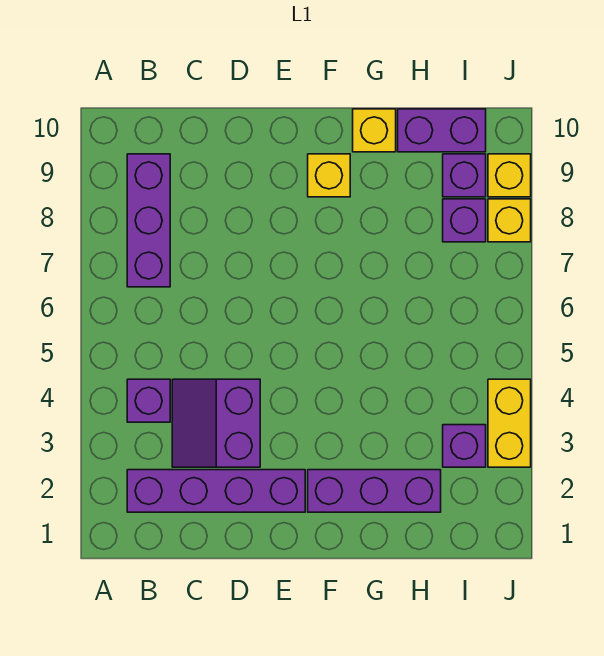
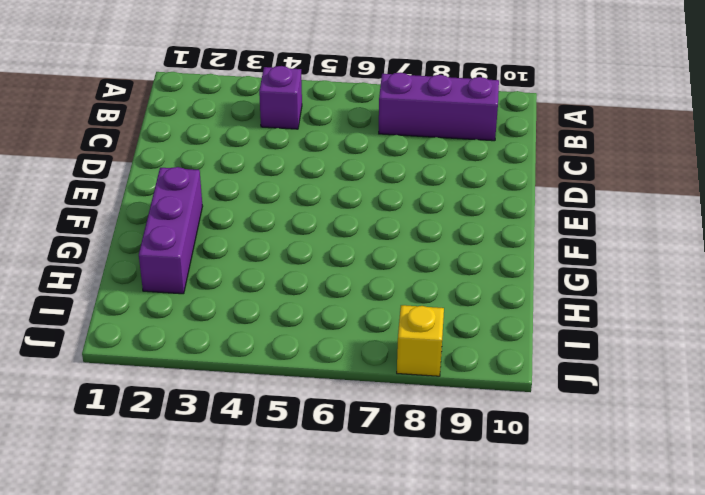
none -> purple brick B2:E2 level 1
none -> purple slope C3:D4 level 1 top D
none -> yellow brick F9 level 1

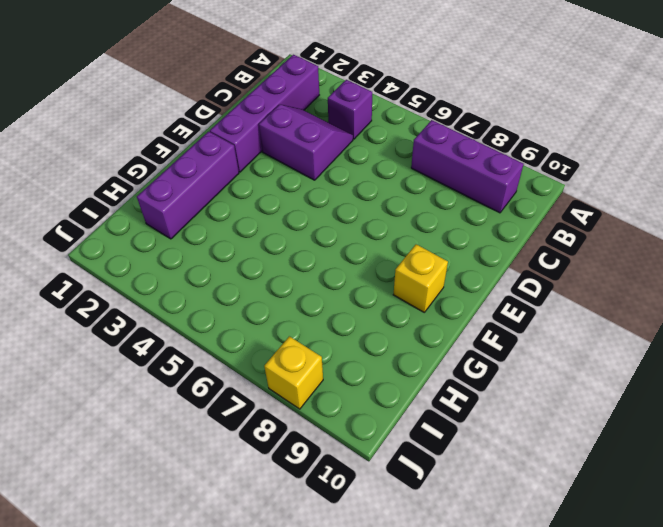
none -> yellow brick G10 level 1
none -> purple brick H10:I10 level 1
none -> purple brick I3 level 1

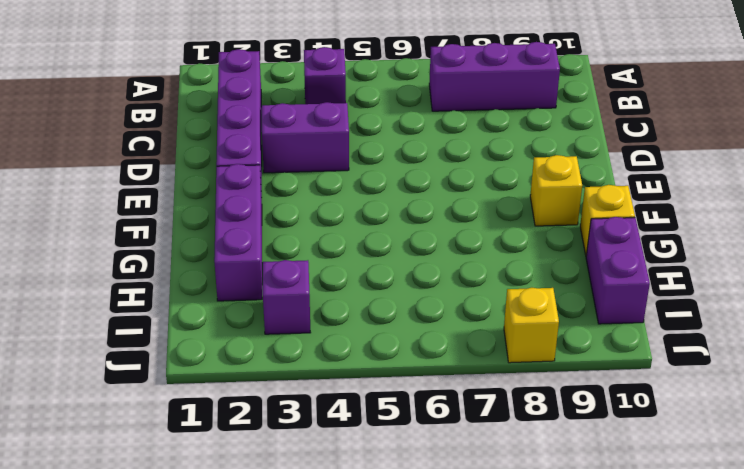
none -> purple brick I8 level 1
none -> purple brick I9 level 1
none -> yellow brick J3:J4 level 1

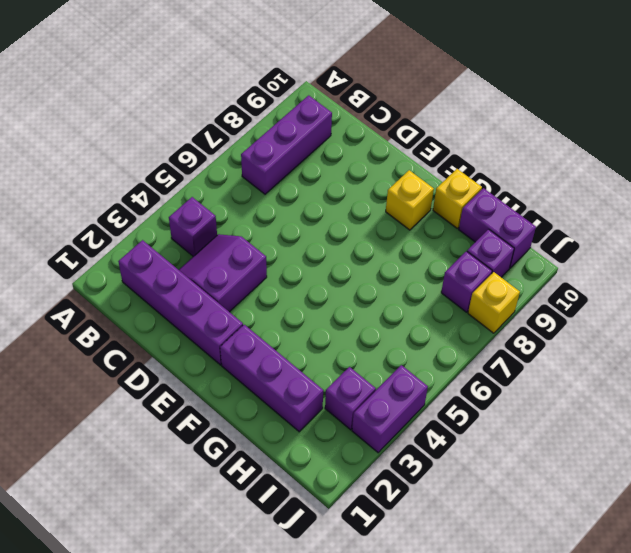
purple brick J3:J4 level 1 -> yellow brick J3:J4 level 1
none -> yellow brick J9 level 1

